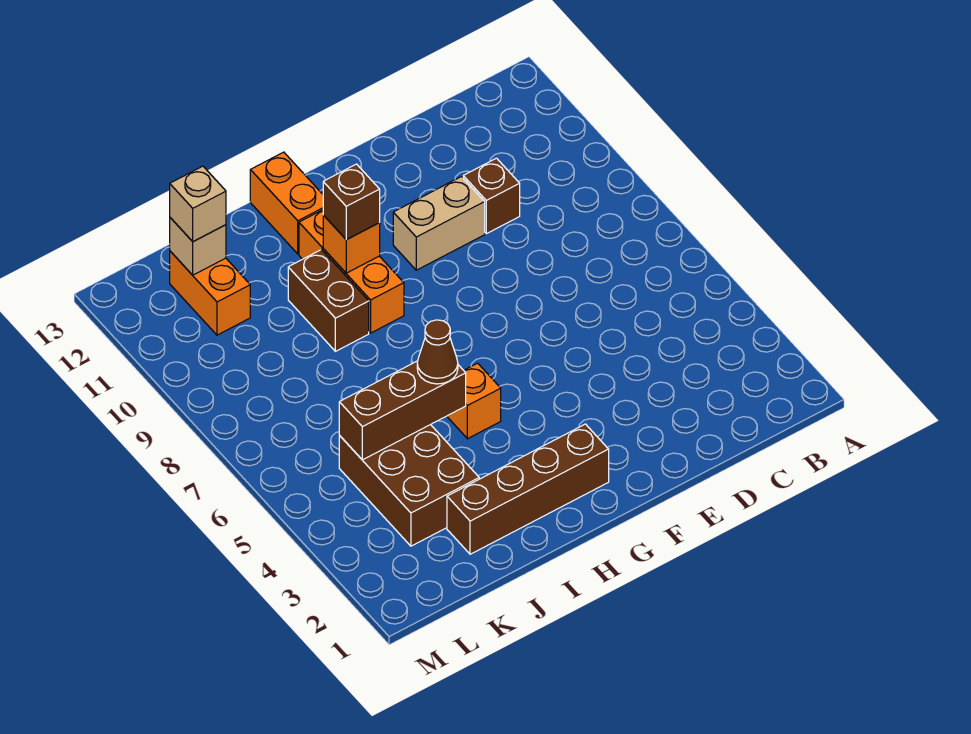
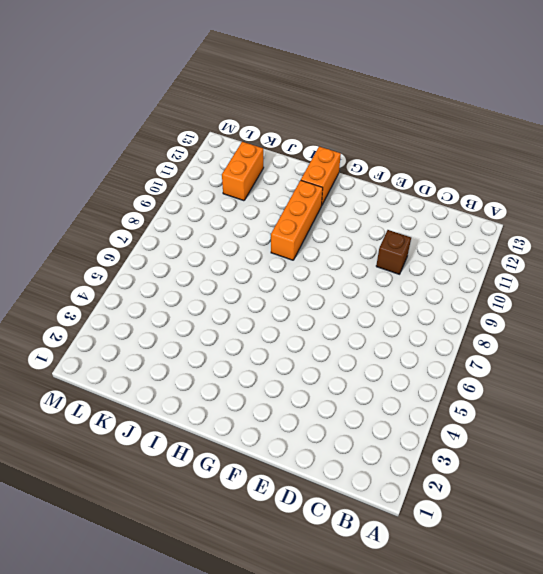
none -> tan brick E10:F10 level 1
none -> brown brick G2:J2 level 1
none -> orange brick H5 level 1

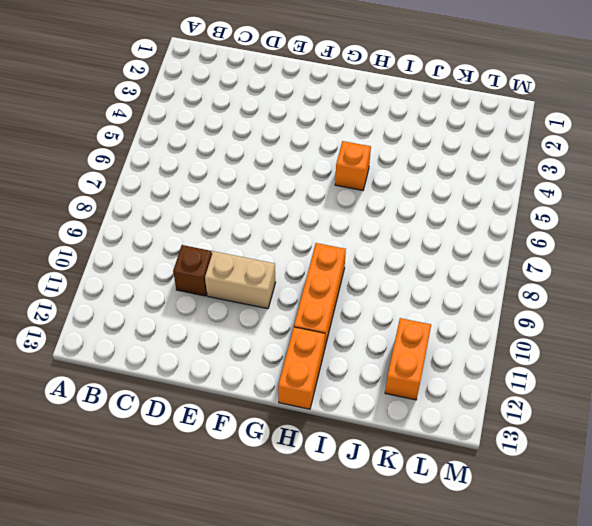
none -> brown brick G2:J2 level 1
none -> brown brick I9:I10 level 1
none -> brown brick J3:K5 level 1

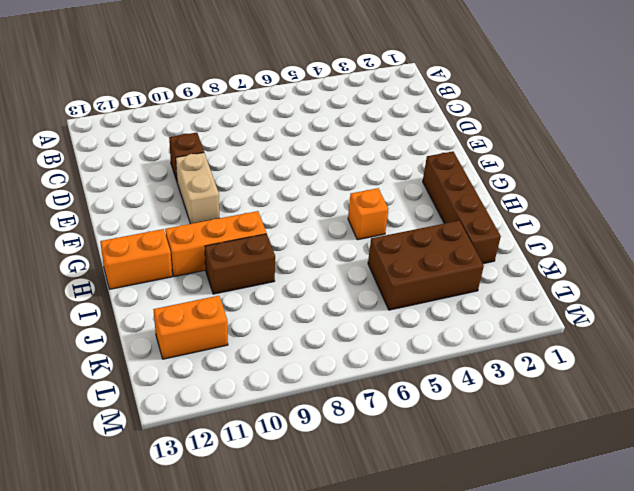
none -> orange brick H10 level 2
none -> brown brick I5:K5 level 2
none -> tan brick K12 level 2

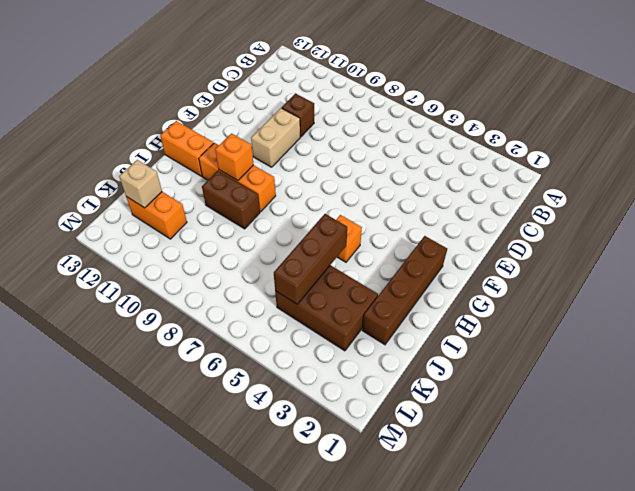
none -> brown brick H10 level 3
none -> brown cone I5 level 3
none -> tan brick K12 level 3

